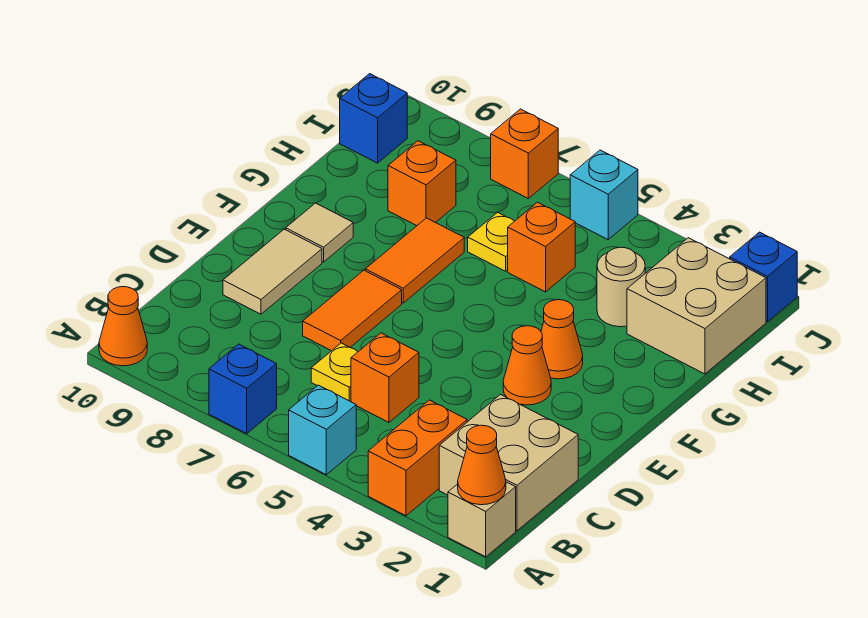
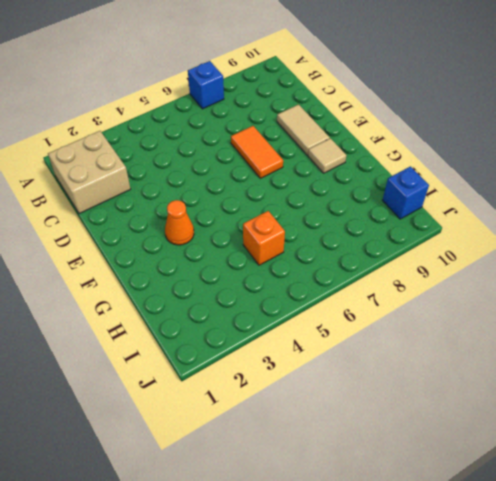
none -> tan brick A1 level 1
none -> orange brick A3:B3 level 1
none -> cyan brick A5 level 1

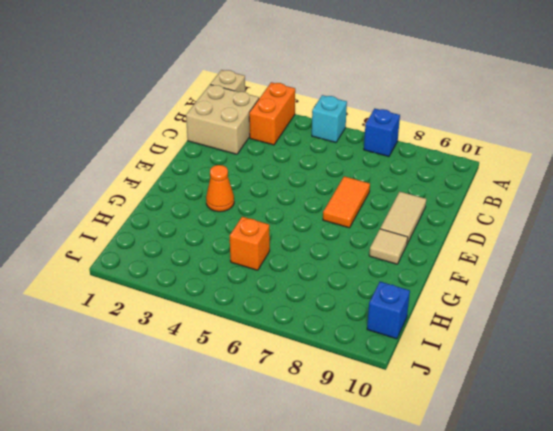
none -> orange cone A10 level 1
none -> orange brick C5 level 1
none -> yellow plate C6 level 1

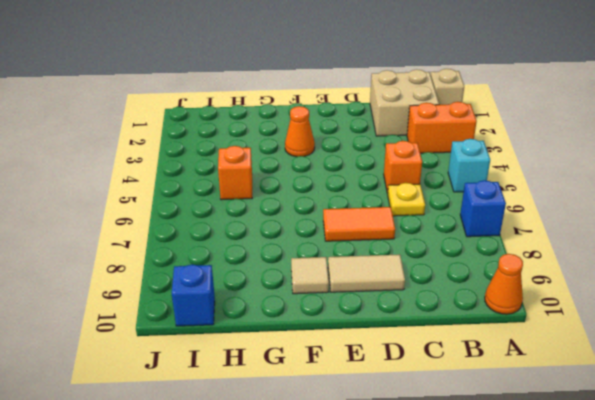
none -> orange cone E3 level 1
none -> orange tile F7:G7 level 1
none -> tan brick H1:I2 level 1

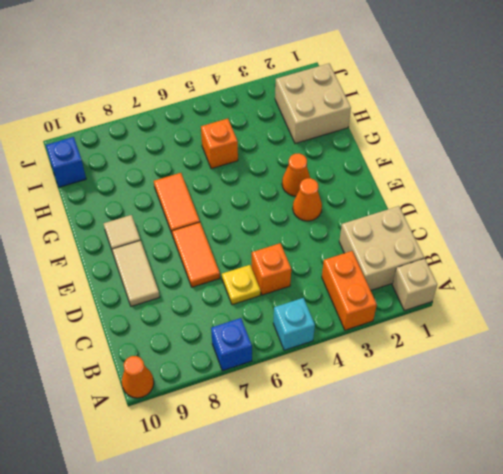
none -> tan round brick H3 level 1
none -> yellow plate H6 level 1
none -> orange brick H8 level 1

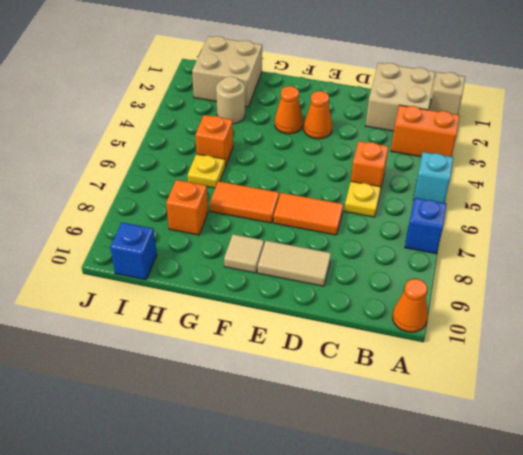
none -> blue brick J1 level 1
none -> cyan brick J5 level 1
none -> orange brick J7 level 1

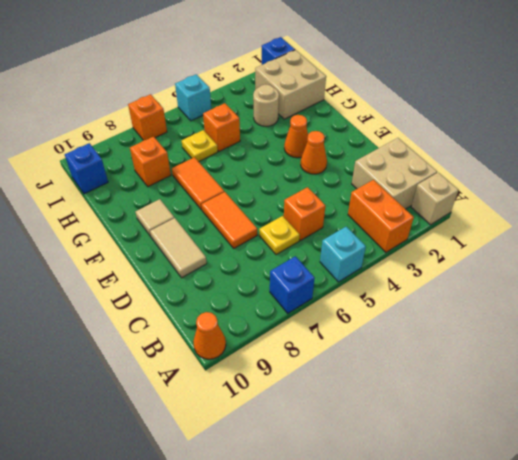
none -> orange cone A1 level 2

